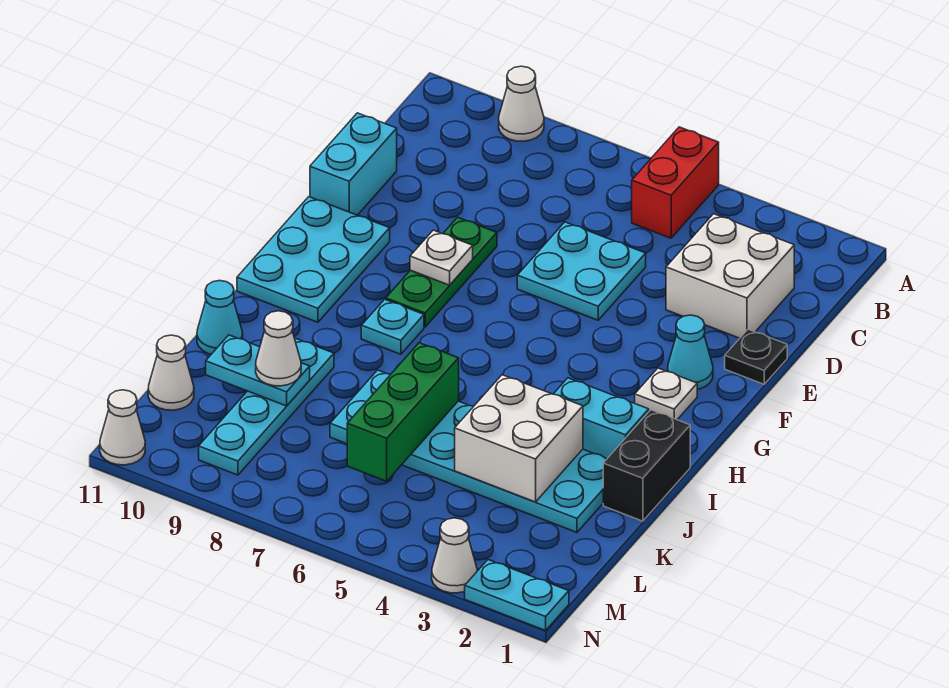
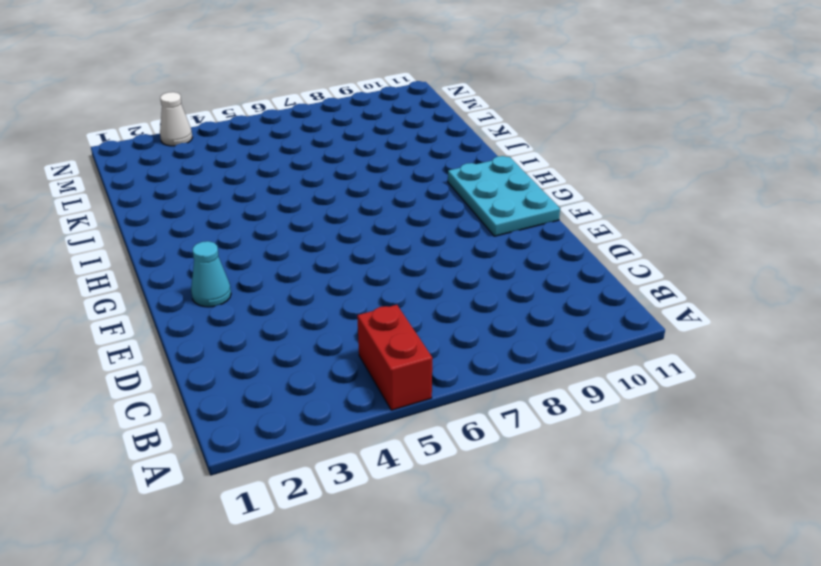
none -> white cone A9 level 1
none -> white brick C2:D3 level 1
none -> cyan plate D5:E6 level 1

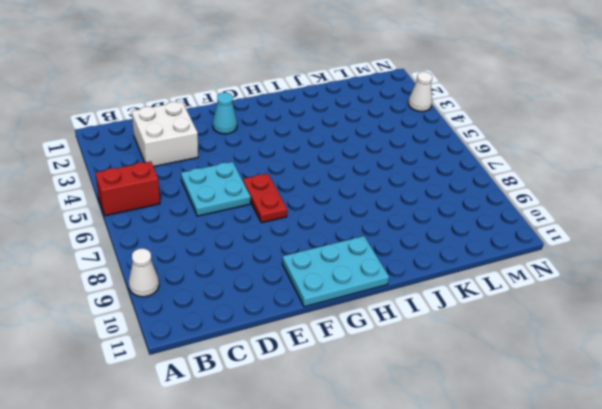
red plate F6:F7 level 1 -> none
none -> cyan brick D11:E11 level 1
none -> black plate E1 level 1
none -> green plate E8:G8 level 1

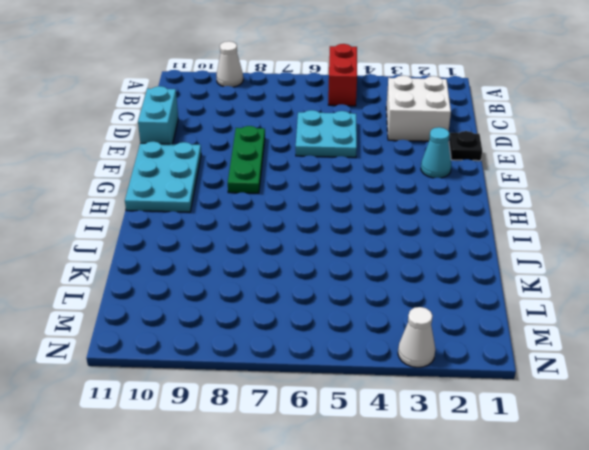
none -> white plate G2 level 1
none -> cyan plate H8 level 1
none -> black brick I1:J1 level 1

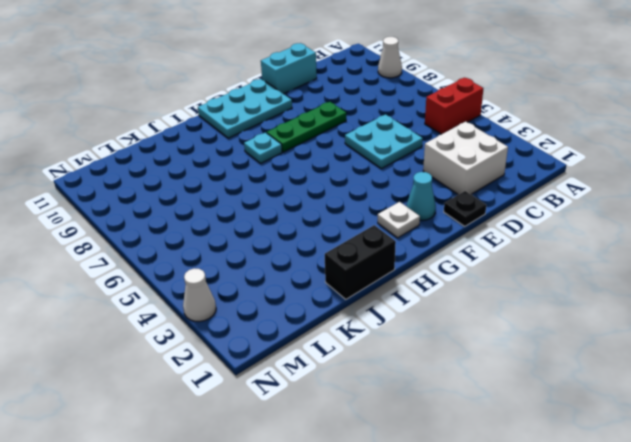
none -> cyan brick I2:I3 level 1
none -> cyan plate J2:K7 level 1
none -> cyan plate J9:M9 level 1

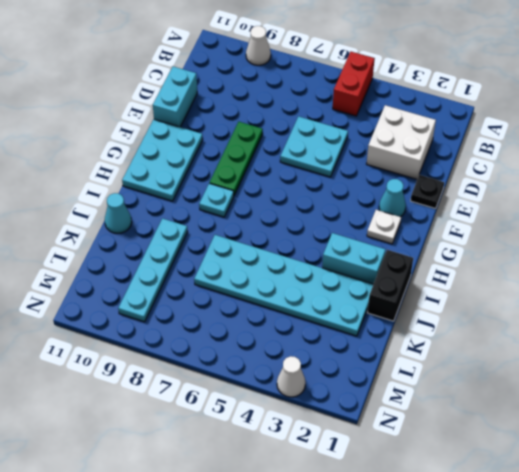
none -> white cone L11 level 1
none -> cyan plate N1:N2 level 1
none -> white cone N11 level 1

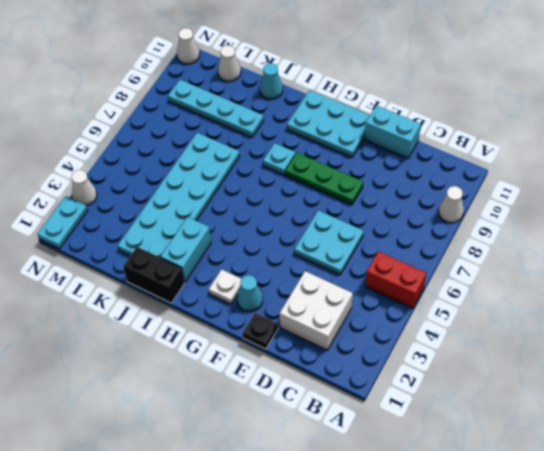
none -> white plate F8 level 2
none -> white brick J3:K4 level 2
none -> green brick J6:L6 level 2

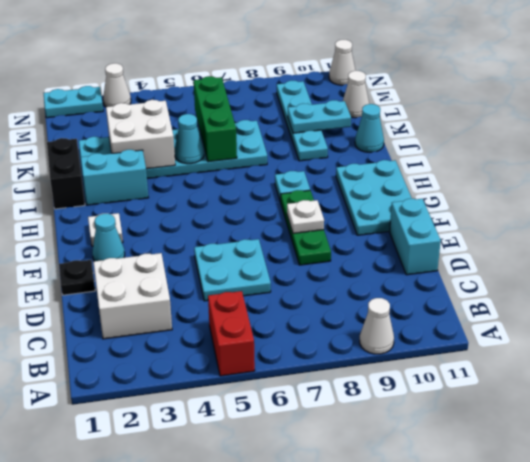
cyan cone J5 level 2 -> none
none -> white cone K9 level 3

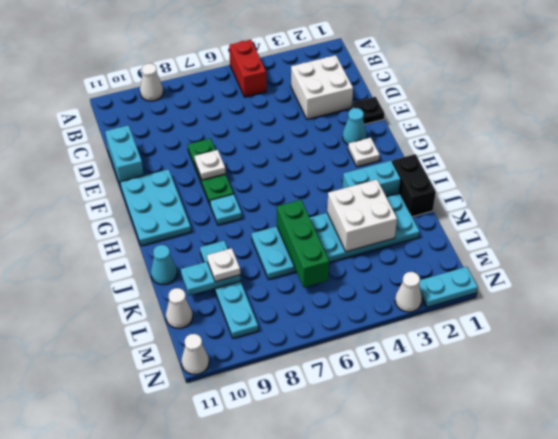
white plate K9 level 3 -> white cone K9 level 3
none -> cyan plate D5:E6 level 1

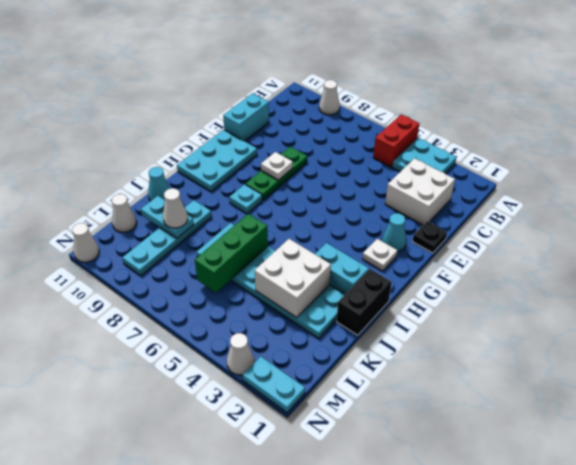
cyan plate A3:B4 level 1 -> cyan plate D5:E6 level 1

